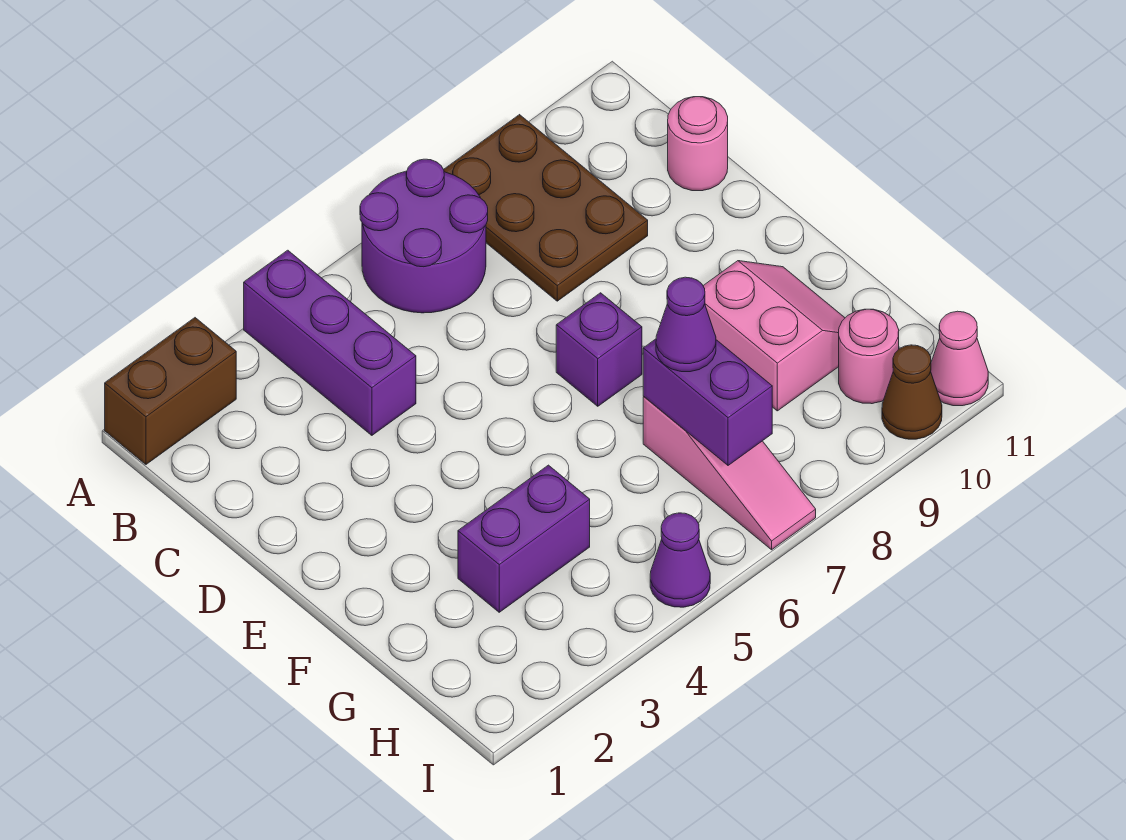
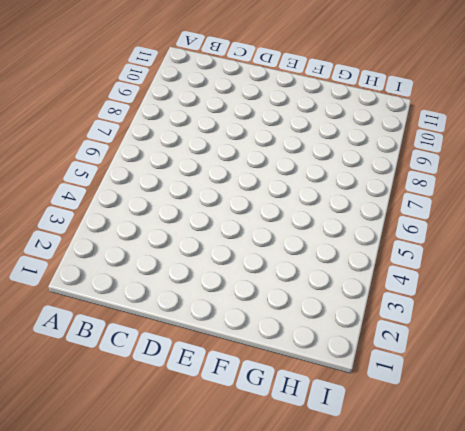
none -> brown brick A1:A2 level 1
none -> purple brick A4:C4 level 1
none -> purple round brick A6:B7 level 1

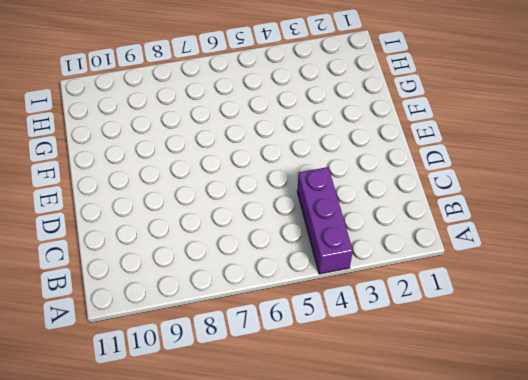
none -> brown brick A1:A2 level 1
none -> purple round brick A6:B7 level 1
none -> brown plate A8:C9 level 1

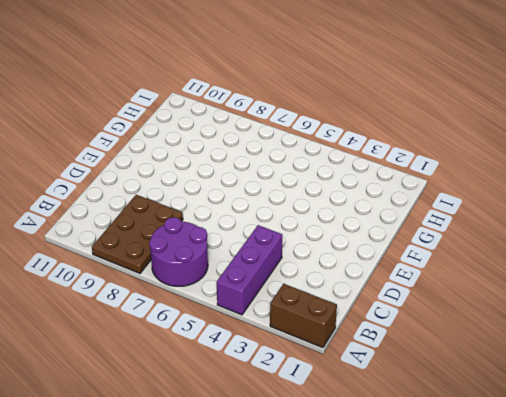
none -> pink round brick C11 level 1
none -> purple brick E7 level 1
none -> pink slope F9:G10 level 1 top 9

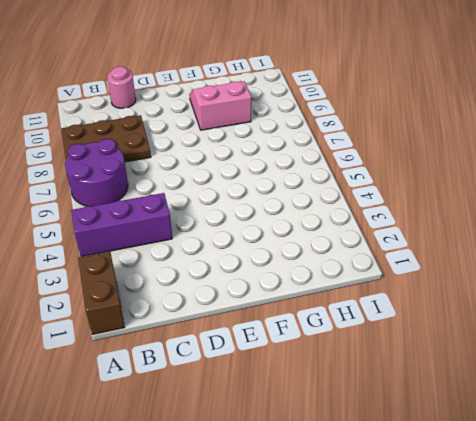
none -> purple brick E7 level 1
none -> purple brick G3:G4 level 1
none -> pink slope G7:I7 level 1 top G

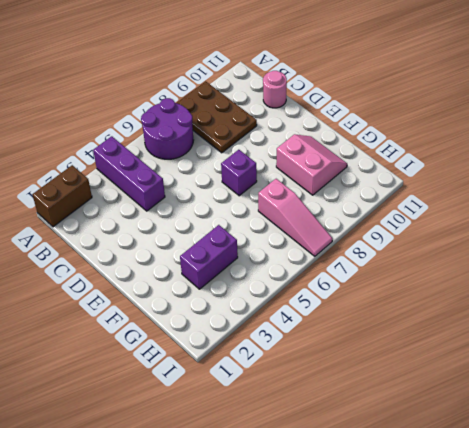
none -> pink round brick H10 level 1
none -> purple cone I5 level 1
none -> brown cone I10 level 1

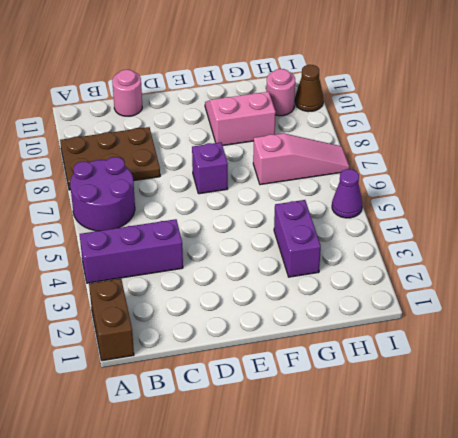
none -> pink cone I11 level 1
none -> purple brick G7:H7 level 2
none -> purple cone G7 level 3

